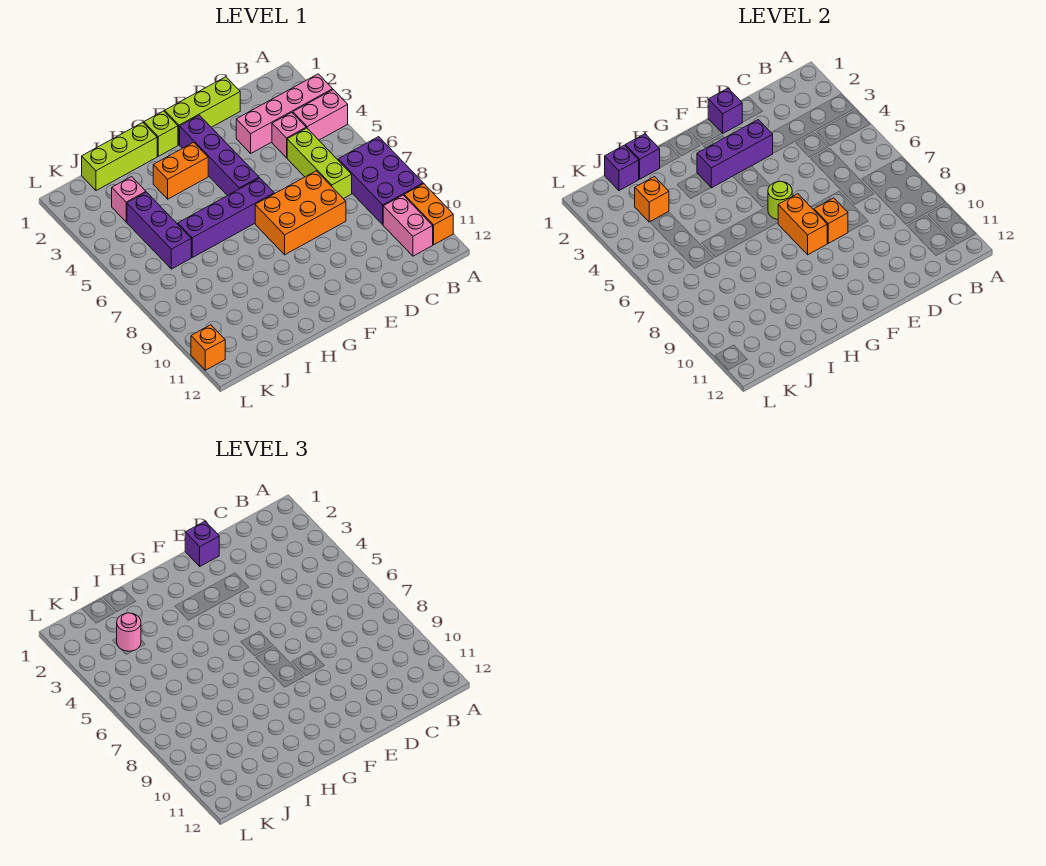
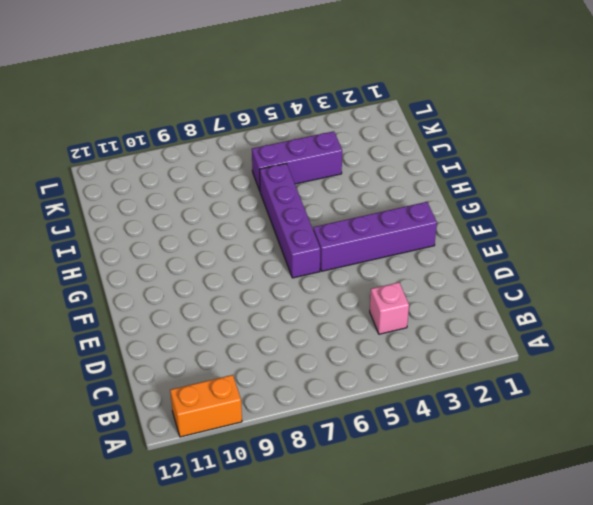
none -> pink brick A3:D3 level 1
none -> pink brick A4:B4 level 1
none -> purple brick A7:B9 level 1

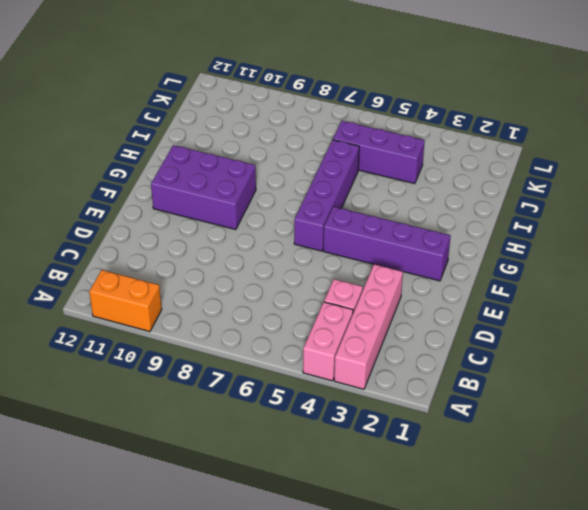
purple brick F9:G11 level 1 -> purple brick A7:B9 level 1
none -> pink brick B10:B11 level 1
none -> lime brick C5:C7 level 1
none -> lime brick D1:F1 level 1

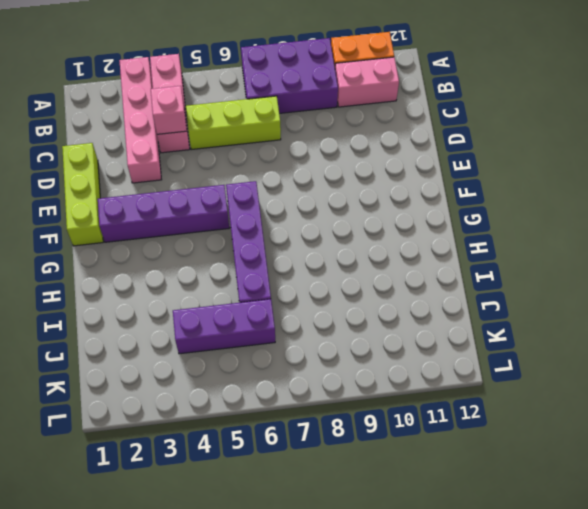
pink brick C4 level 2 -> pink brick J3 level 1
none -> orange brick D7:F8 level 1
none -> lime brick G1 level 1
none -> orange brick G3:H3 level 1

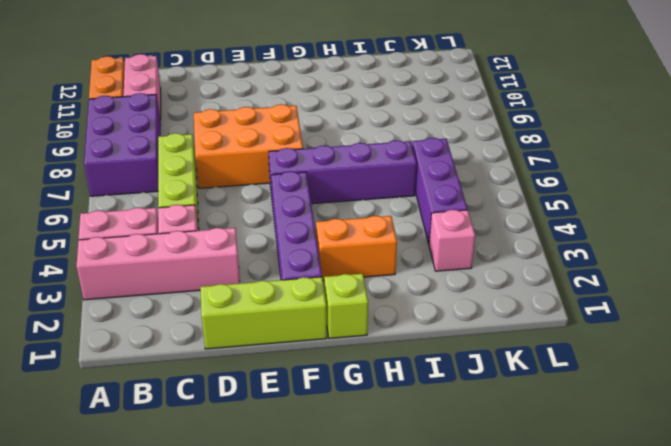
none -> lime brick H1:J1 level 1
none -> orange brick L11 level 1
none -> purple brick E1 level 2

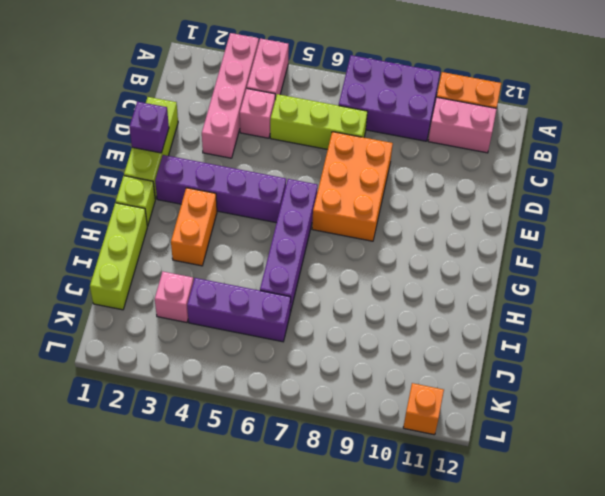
none -> purple brick E3:G3 level 2
none -> orange brick E8 level 2
none -> lime round brick F6 level 2

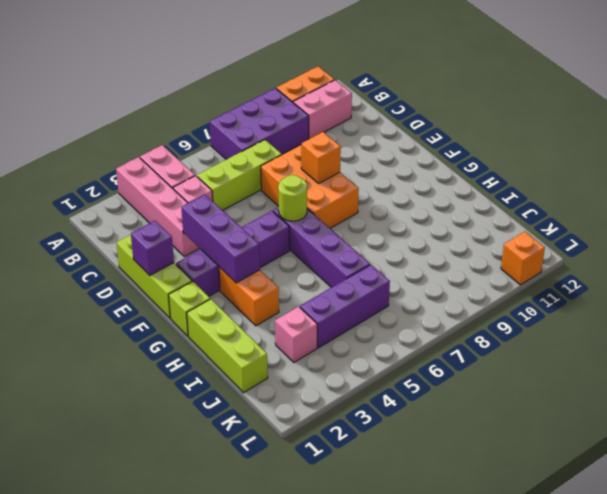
none -> orange brick F7:F8 level 2
none -> purple brick I1 level 2
none -> purple brick J1 level 2

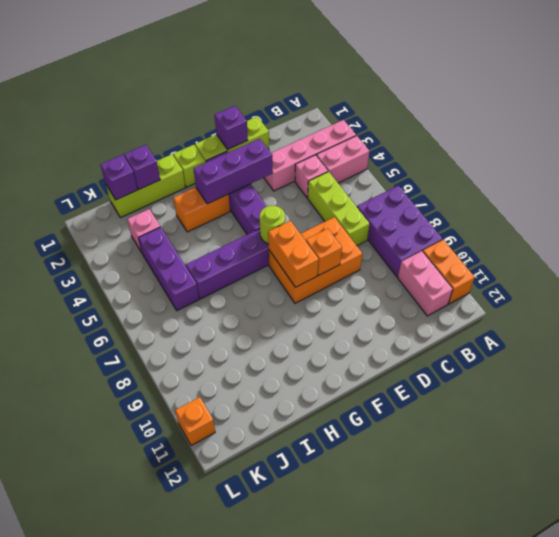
none -> orange brick J3 level 2
none -> purple brick E1 level 3
none -> pink round brick J3 level 3

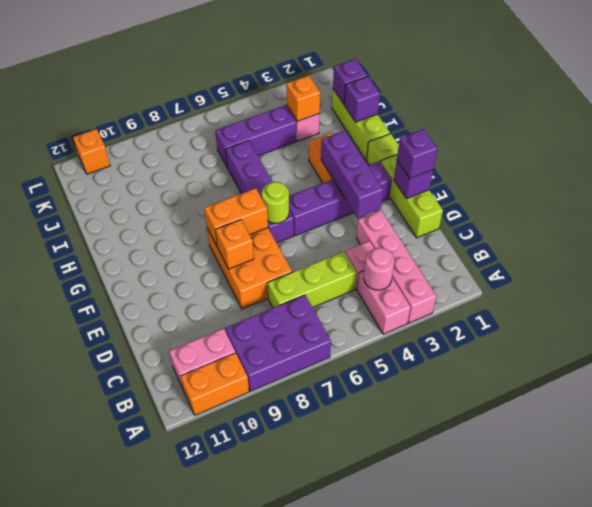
pink round brick B4 level 2 -> pink round brick J3 level 3

